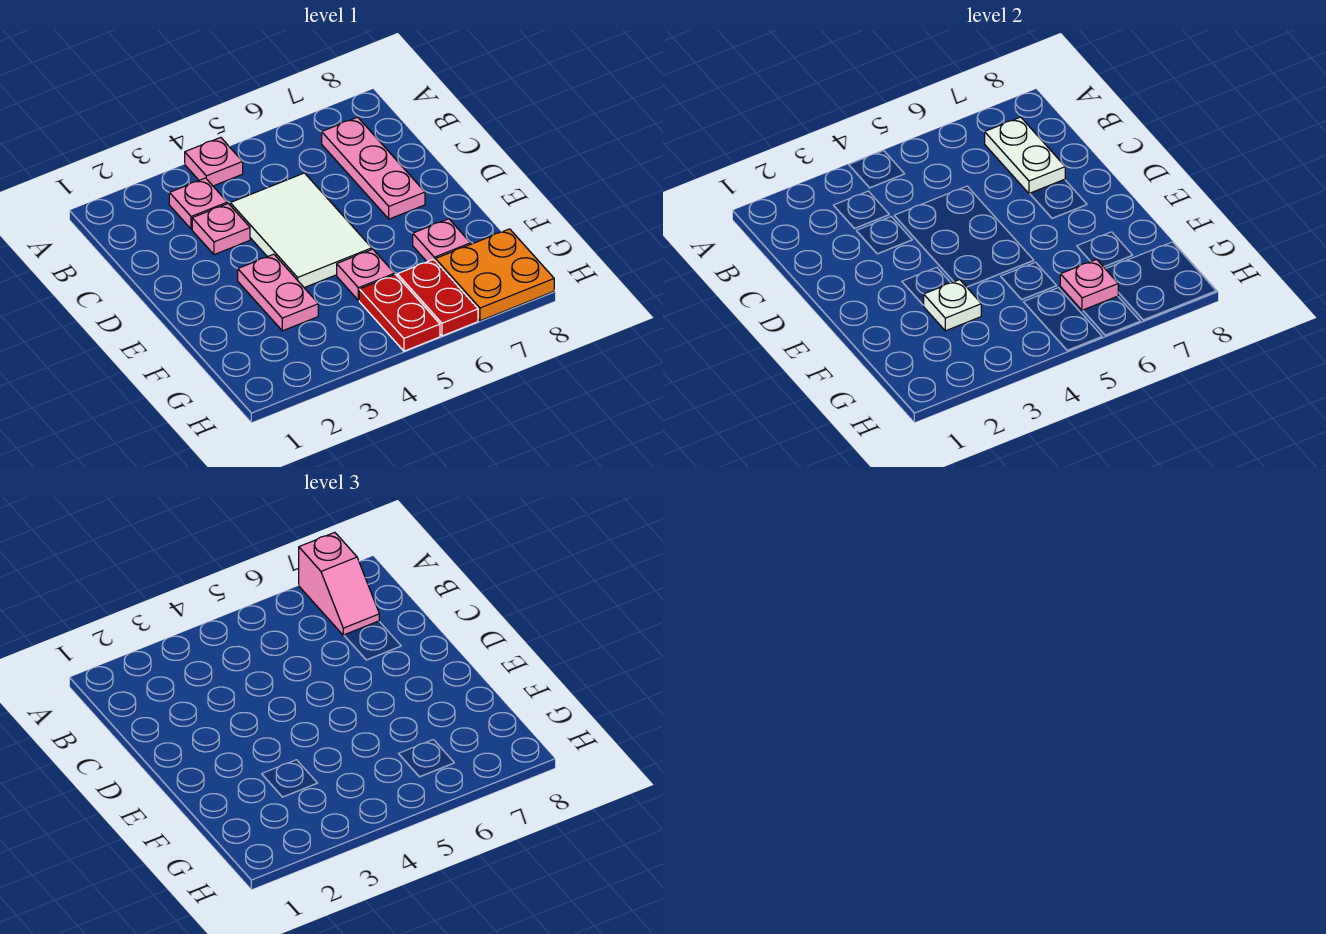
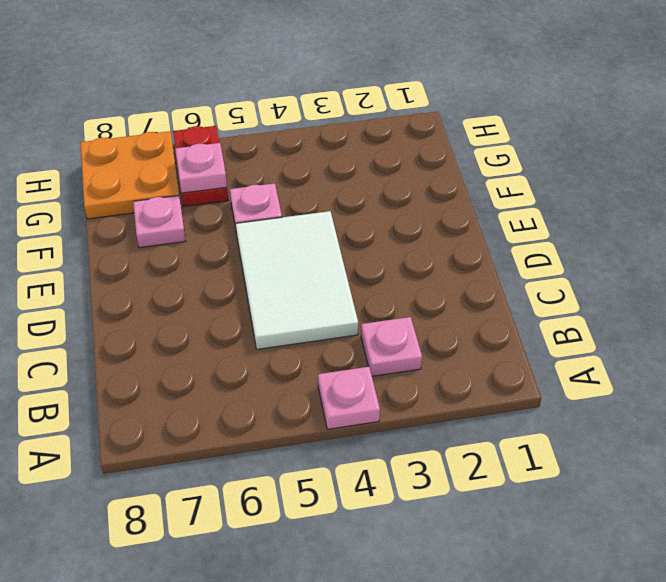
none -> pink plate B7:D7 level 1
none -> pink plate C3 level 1
none -> pink plate E3:F3 level 1

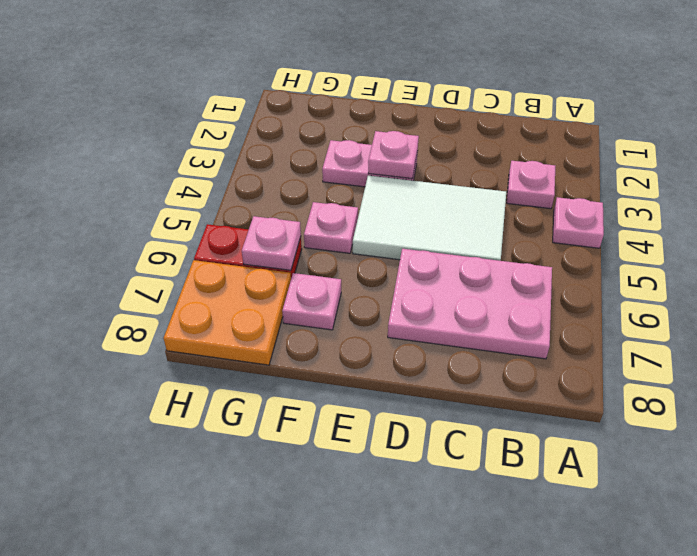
pink plate B6:D7 level 1 -> pink plate B7:D7 level 1
pink plate E3 level 2 -> pink plate C3 level 1
none -> red plate G5:H5 level 1
none -> white plate B7:C7 level 2
none -> white plate F3 level 2

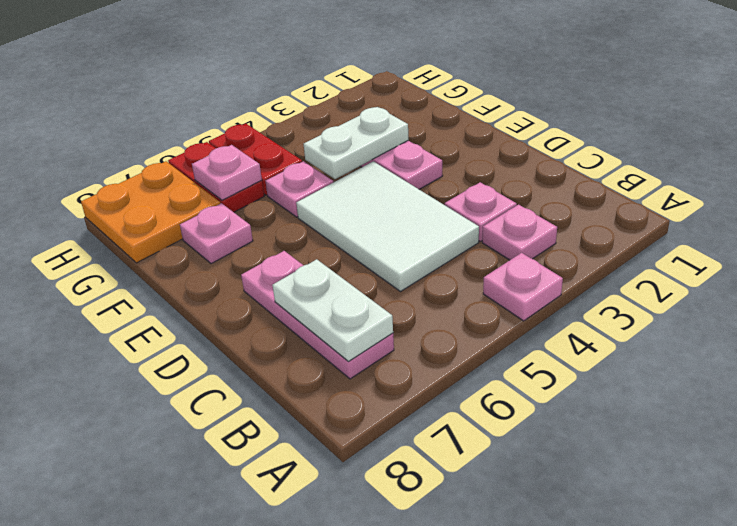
white plate F3:F4 level 2 -> white plate F3 level 2
none -> pink slope A7:B7 level 3 top A

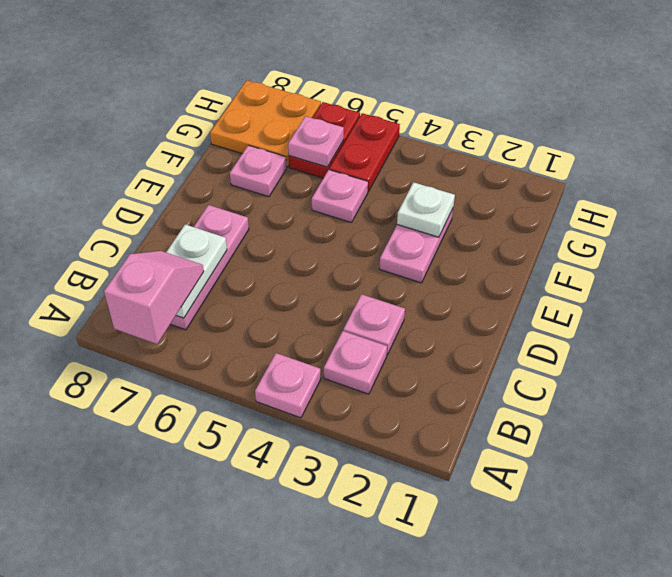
none -> white tile C4:E5 level 1

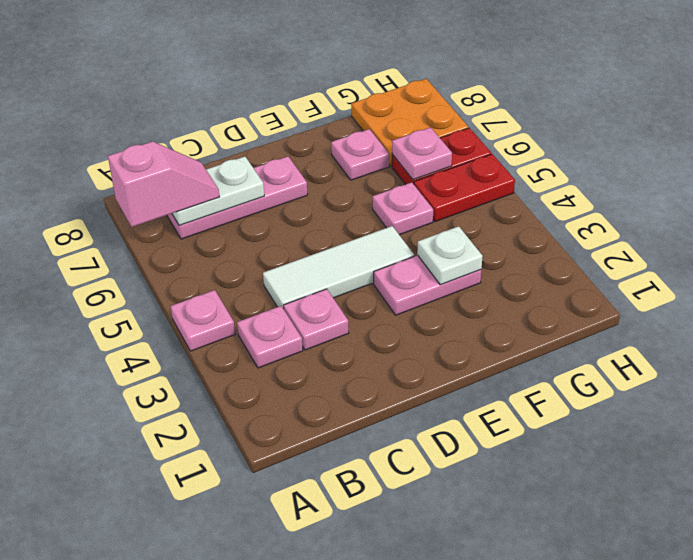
white tile C4:E4 level 1 -> white tile C4:E5 level 1

